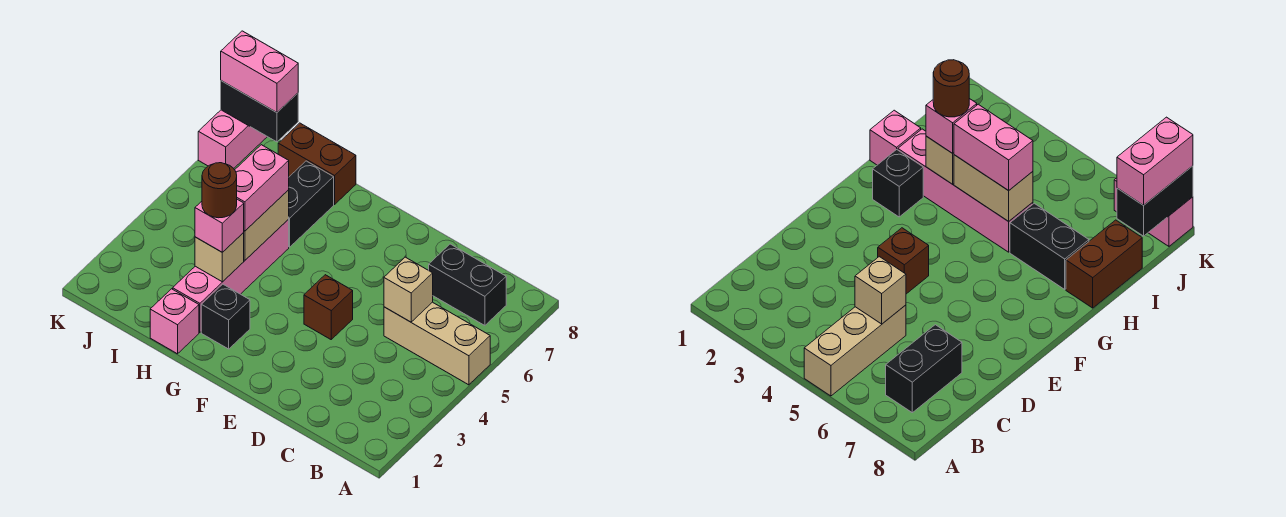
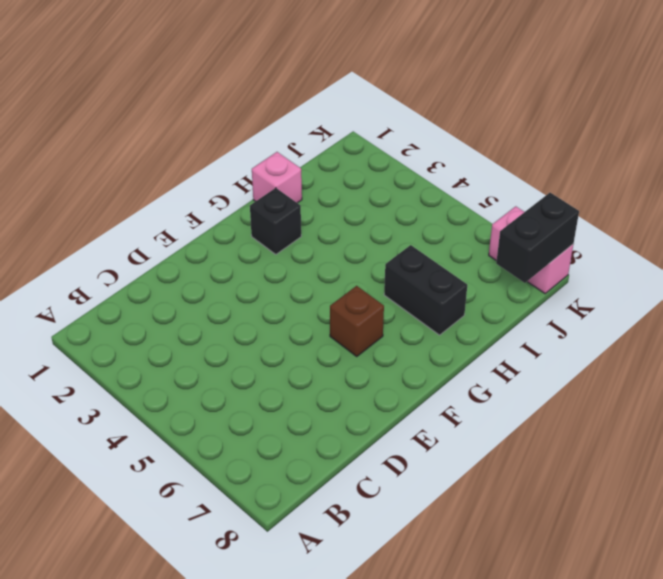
brown brick F6 level 1 -> brown brick E4 level 1
none -> tan brick A5:C5 level 1
none -> black brick B7:C7 level 1
none -> pink brick H2:H5 level 1

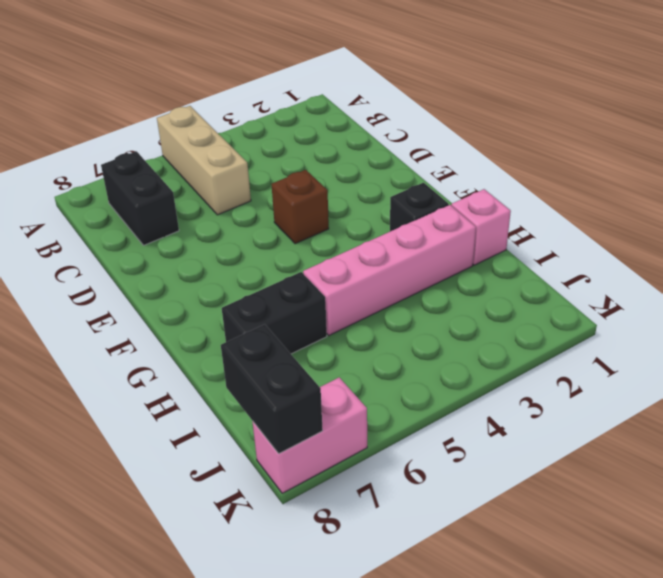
none -> brown brick H8:I8 level 1
none -> tan brick C5 level 2
none -> tan brick H3 level 2

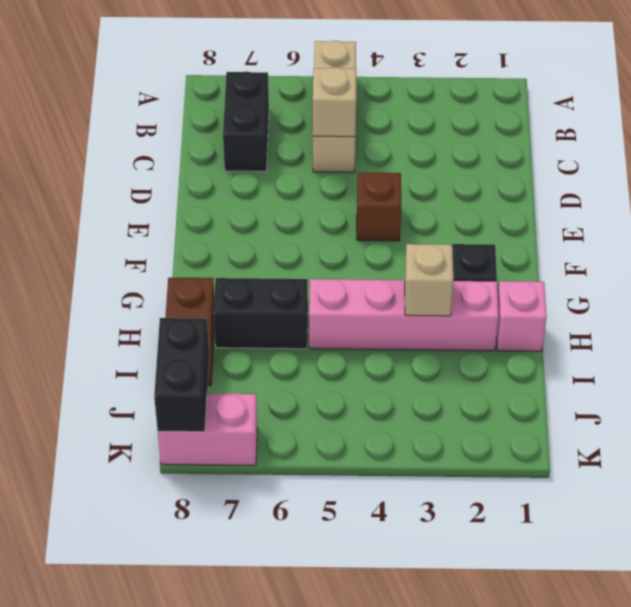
none -> tan brick H4:H5 level 2
none -> pink brick H3 level 3
none -> pink brick H4:H5 level 3

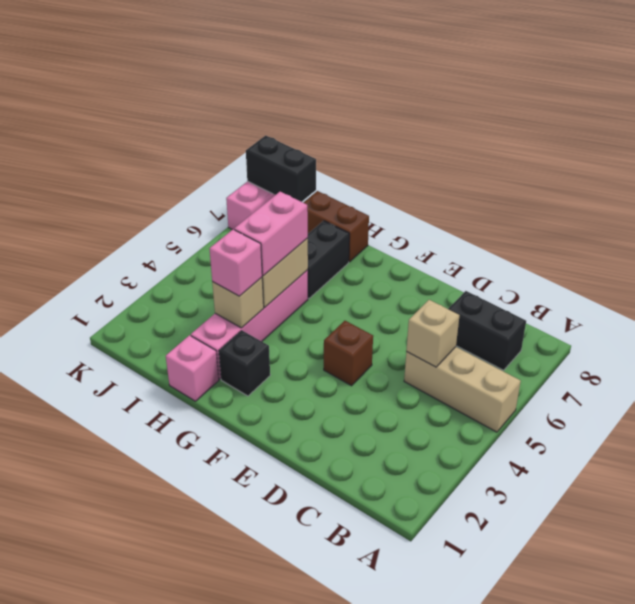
none -> pink brick J8:K8 level 3
none -> brown round brick H3 level 4

